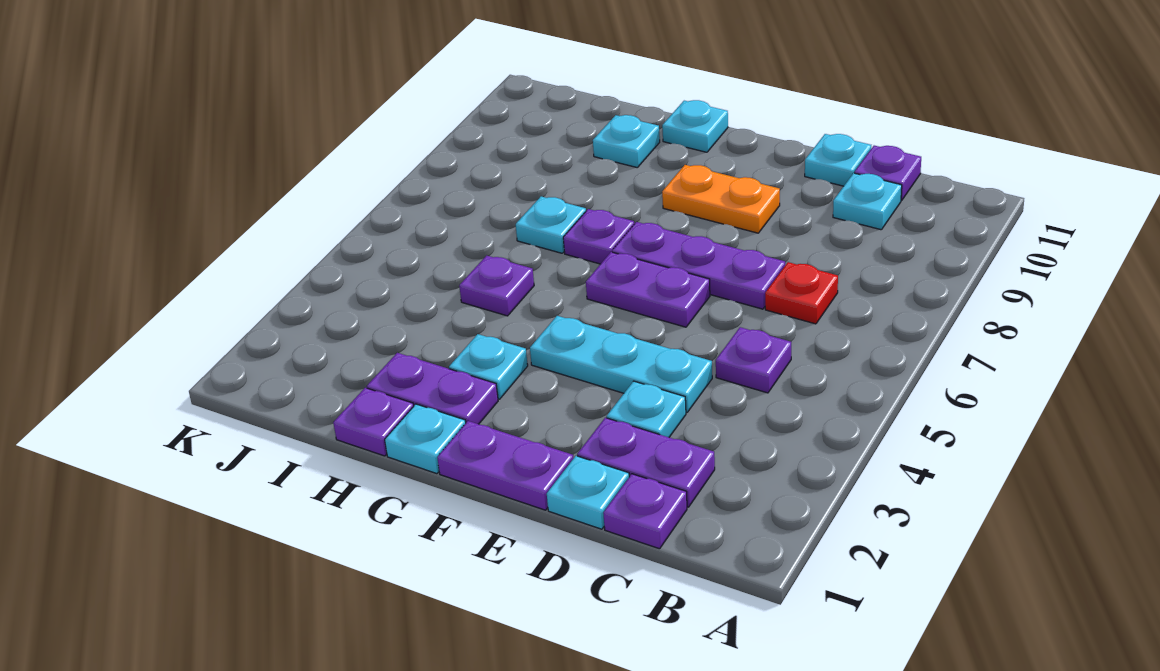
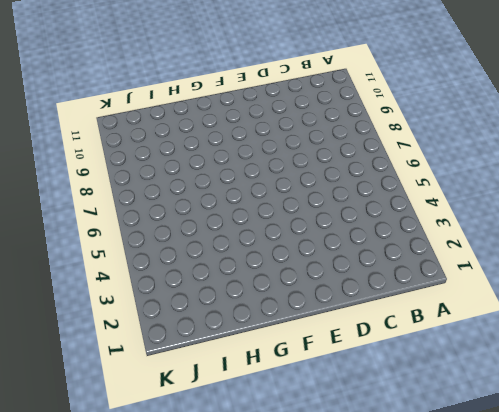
none -> purple plate C1 level 1
none -> purple plate C2:D2 level 1
none -> purple plate C5 level 1

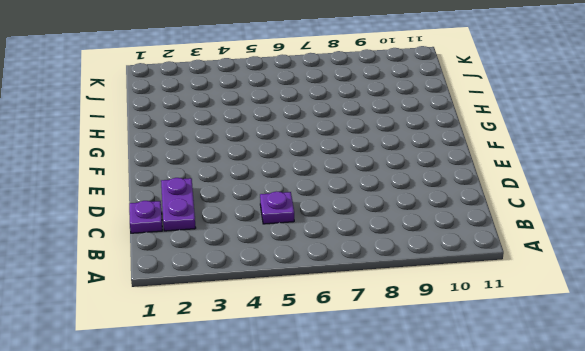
none -> red plate C7 level 1
none -> cyan plate C10 level 1
none -> purple plate C11 level 1

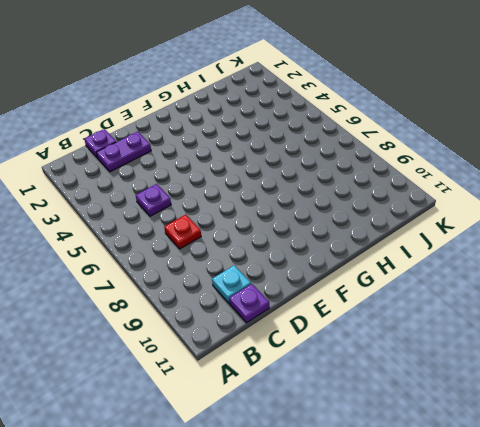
none -> cyan plate D1 level 1
none -> cyan plate D3 level 1
none -> cyan plate D4:F4 level 1

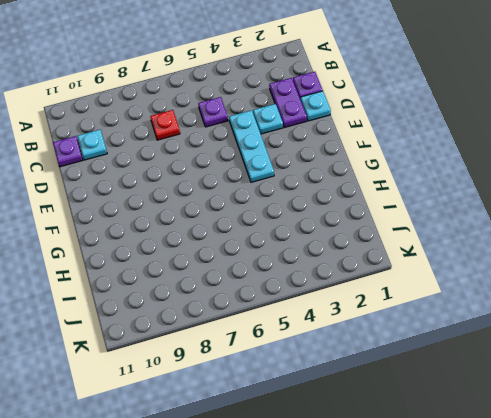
none -> purple plate D7:F7 level 1
none -> cyan plate D11 level 1
none -> purple plate E1:F1 level 1

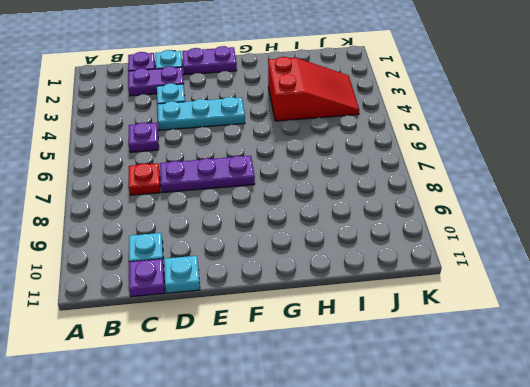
red slope H3:J4 level 1 top H -> none
none -> purple plate E6:F6 level 1
none -> orange plate E9:F9 level 1
none -> cyan plate G1 level 1

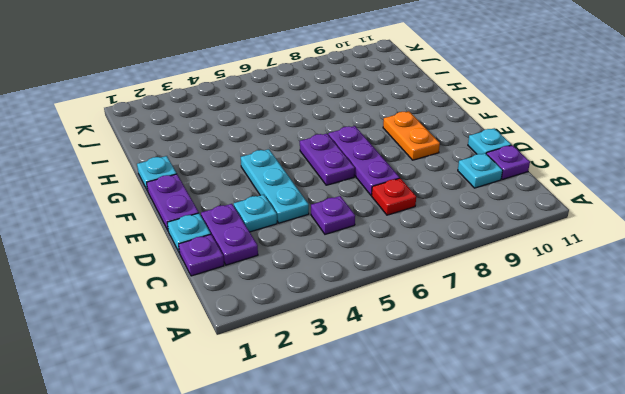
none -> purple plate G2:H2 level 1
none -> cyan plate G3 level 1
none -> purple plate G7 level 1

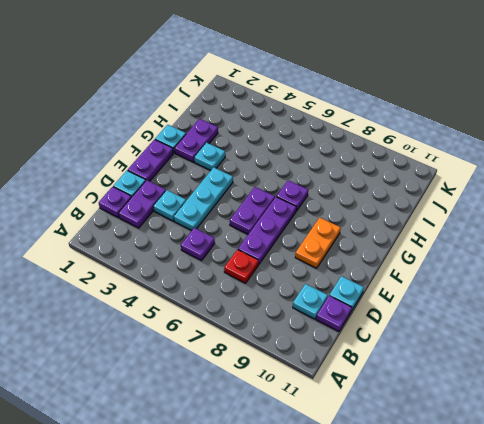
none -> cyan plate G11 level 1
none -> purple plate H1 level 1
none -> purple plate H5 level 1

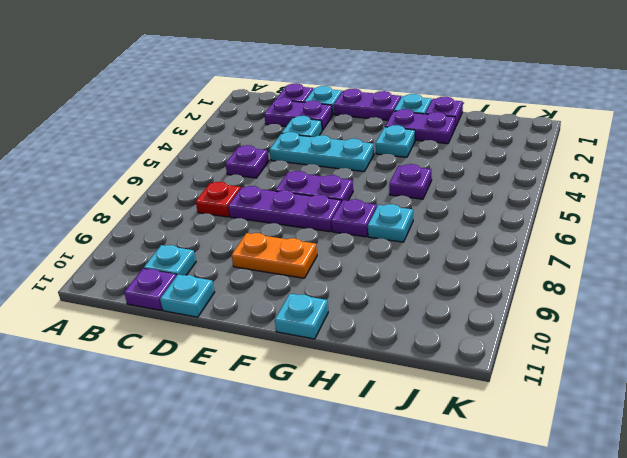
none -> cyan plate H10 level 1

